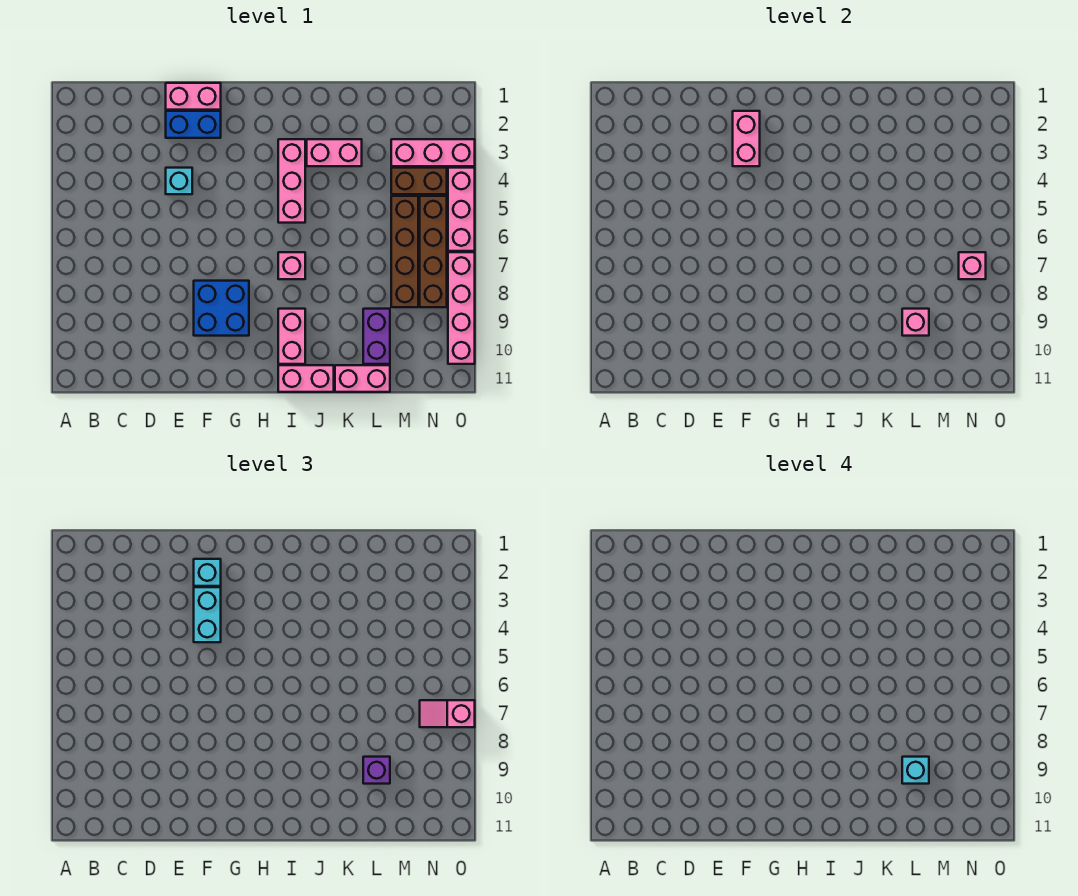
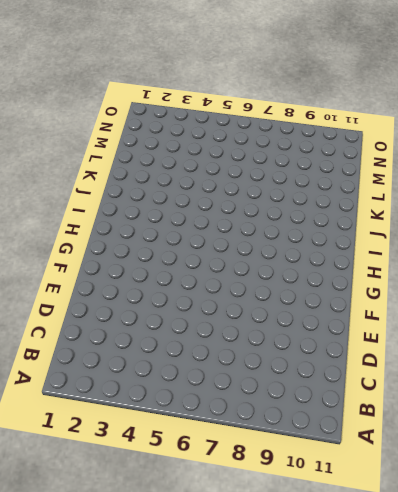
none -> pink brick E1:F1 level 1
none -> blue brick E2:F2 level 1
none -> cyan brick E4 level 1

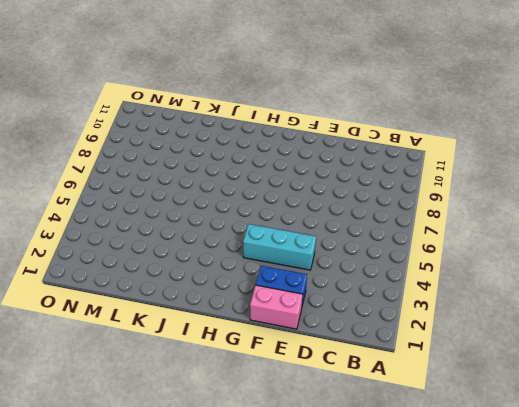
cyan brick E4:G4 level 1 -> cyan brick E4 level 1
none -> blue brick F8:G9 level 1
none -> pink brick I3:I5 level 1
none -> pink brick I7 level 1

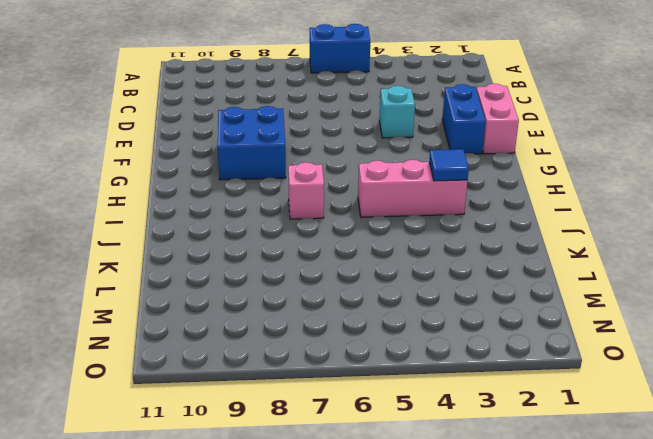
blue brick A5:A6 level 1 -> none
blue tile I3 level 2 -> none
none -> pink brick I9:I10 level 1
none -> pink brick I11:J11 level 1
none -> pink brick J3:K3 level 1

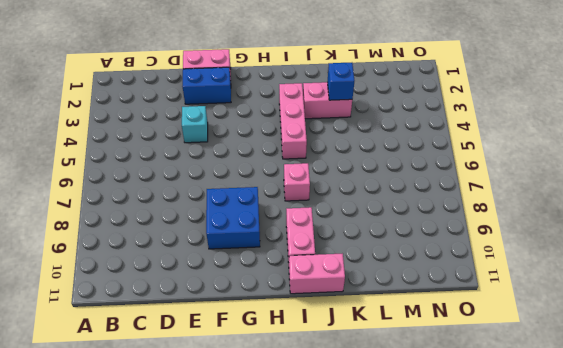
blue brick K3 level 2 -> none
none -> pink brick K11:L11 level 1
none -> purple brick L9:L10 level 1
none -> pink brick M3:O3 level 1

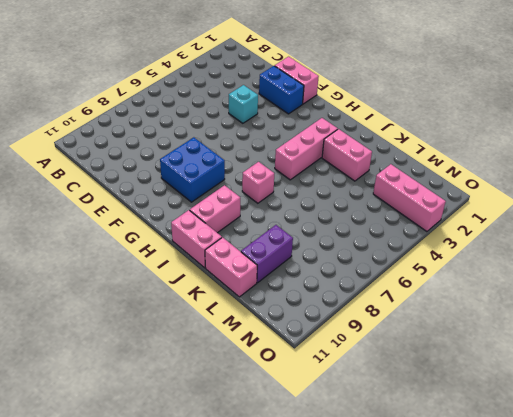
none -> brown brick M4:N4 level 1
none -> brown brick M5:M8 level 1
none -> brown brick N5:N8 level 1

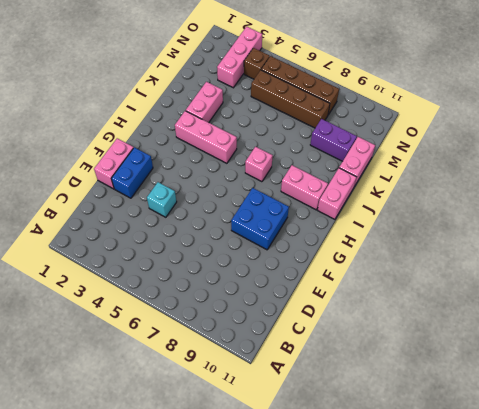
brown brick N4 level 1 -> brown brick M4:N4 level 1
none -> pink brick O4:O6 level 1
none -> pink brick O7:O10 level 1
none -> pink brick F2:F3 level 2

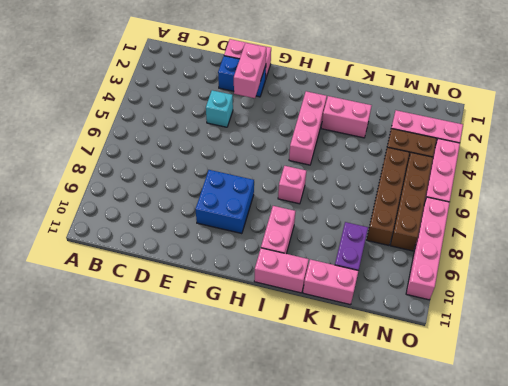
none -> pink brick L9 level 2
none -> pink brick N7 level 2
none -> cyan brick F2 level 3

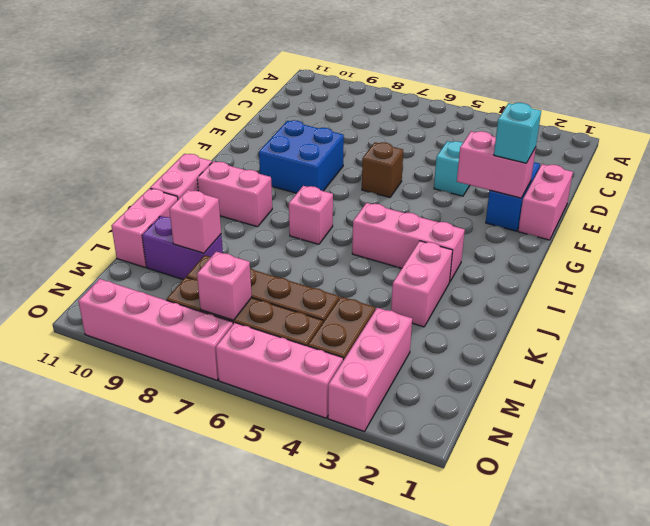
brown brick F6 level 1 -> none
none -> cyan brick F3:F4 level 3
none -> purple brick L9 level 3
none -> pink slope N7:O7 level 3 top O

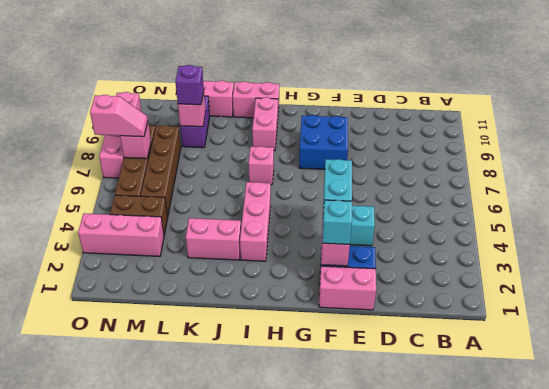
none -> pink brick O4:O6 level 1
none -> cyan brick L9 level 4

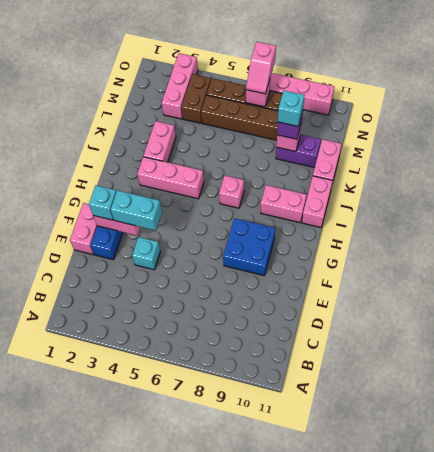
none -> pink brick O4:O6 level 1

